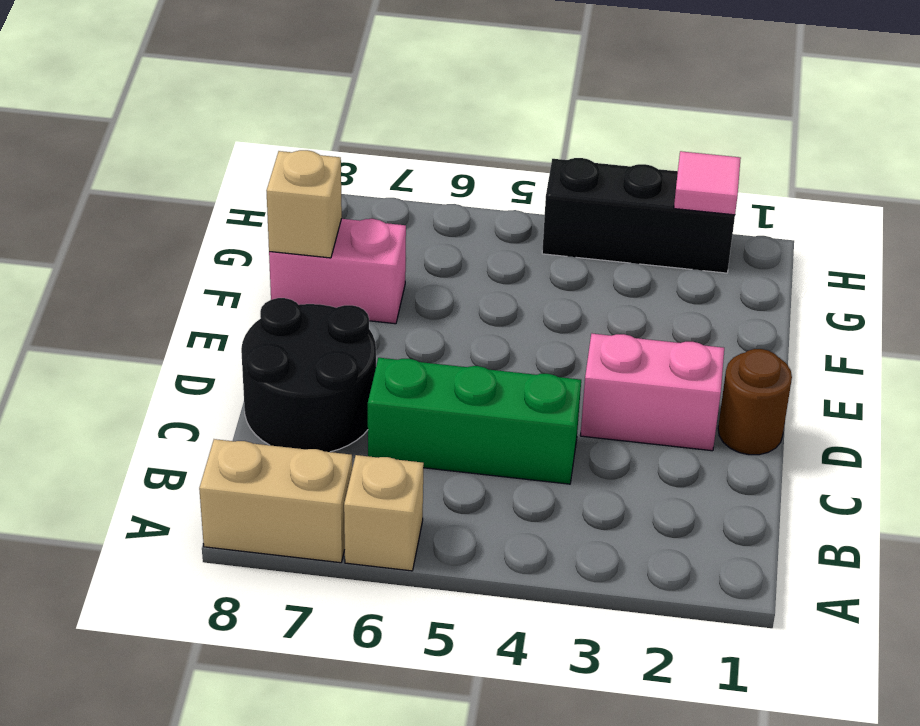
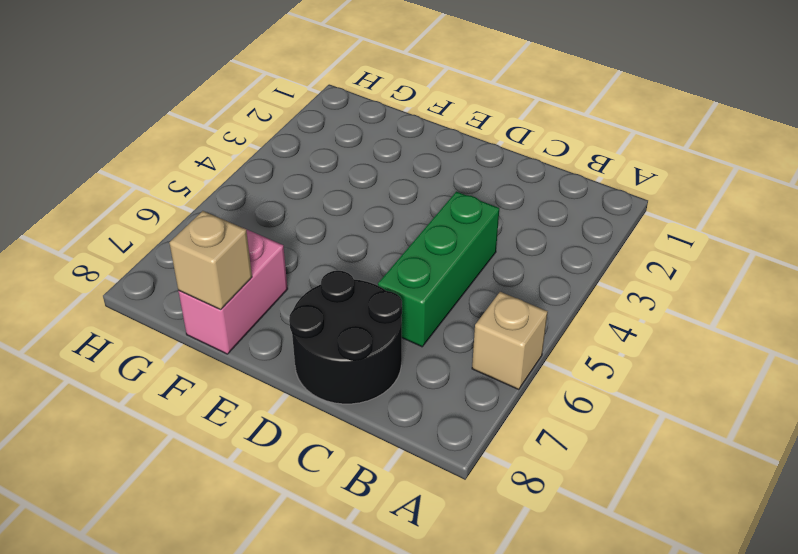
none -> tan brick A7:A8 level 1
none -> brown round brick D1 level 1

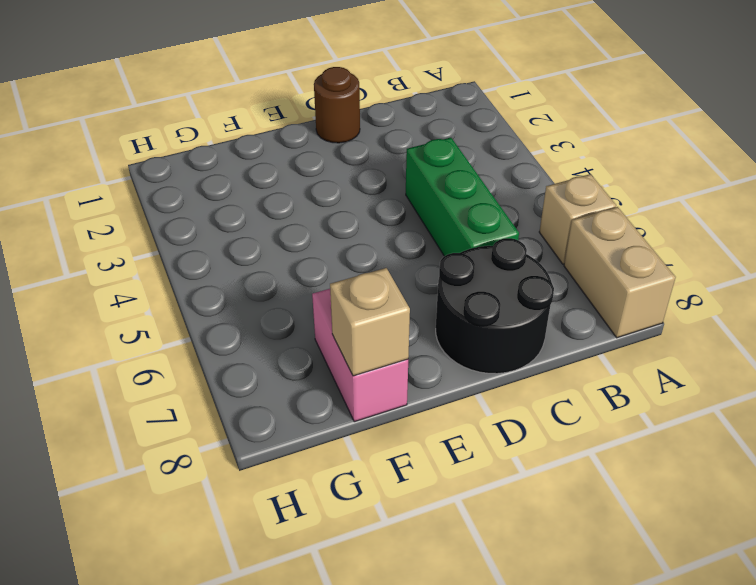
none -> pink brick D2:D3 level 1
none -> black brick H2:H4 level 1

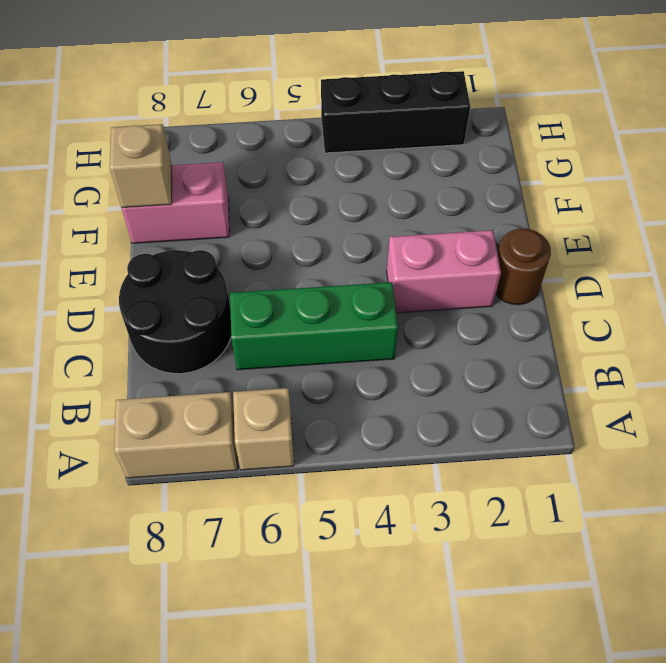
none -> pink tile H2 level 2

